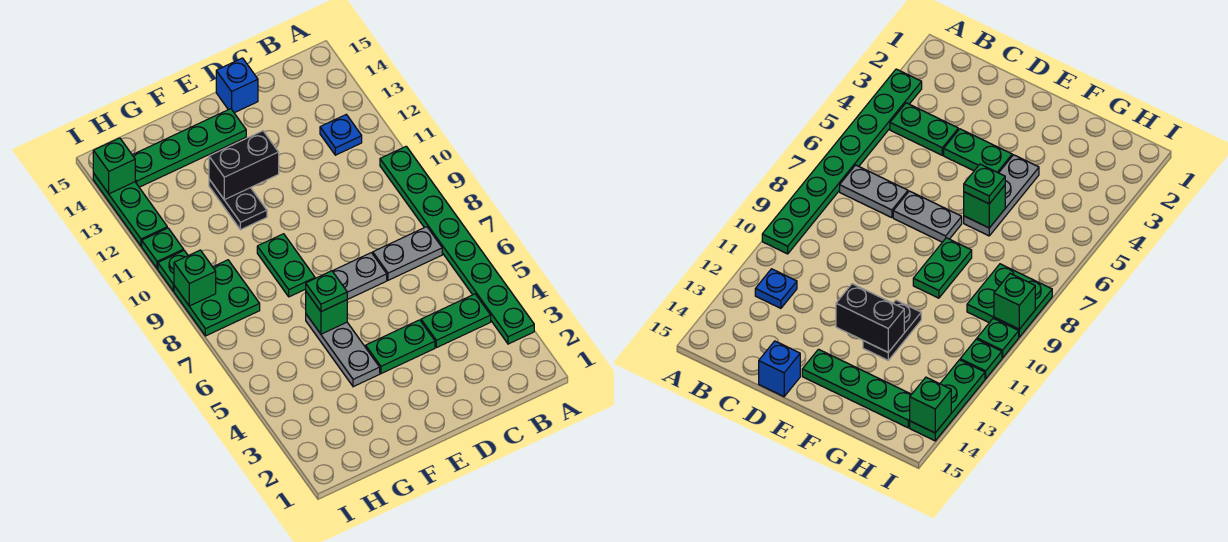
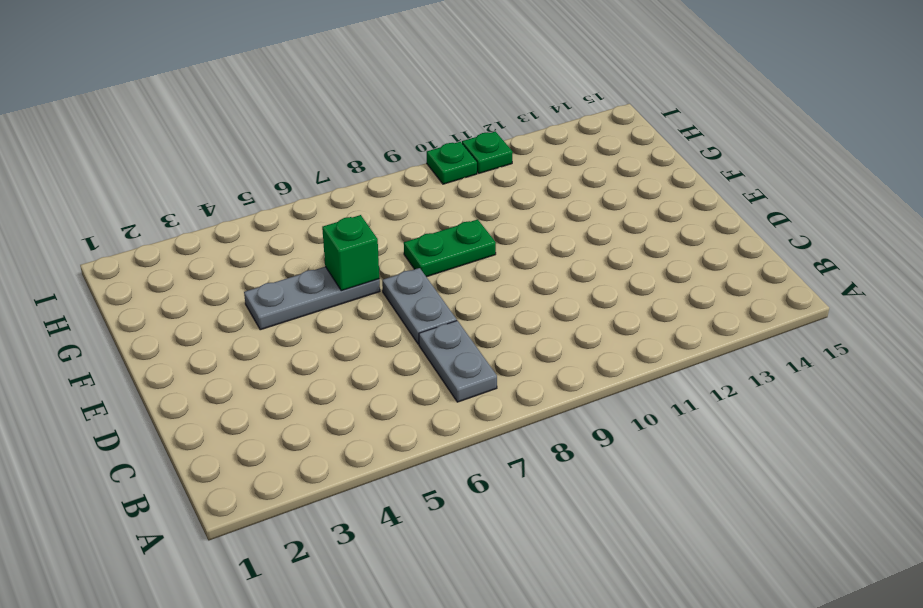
none -> green plate A3:A10 level 1
none -> green plate B4:C4 level 1
none -> blue plate B12 level 1

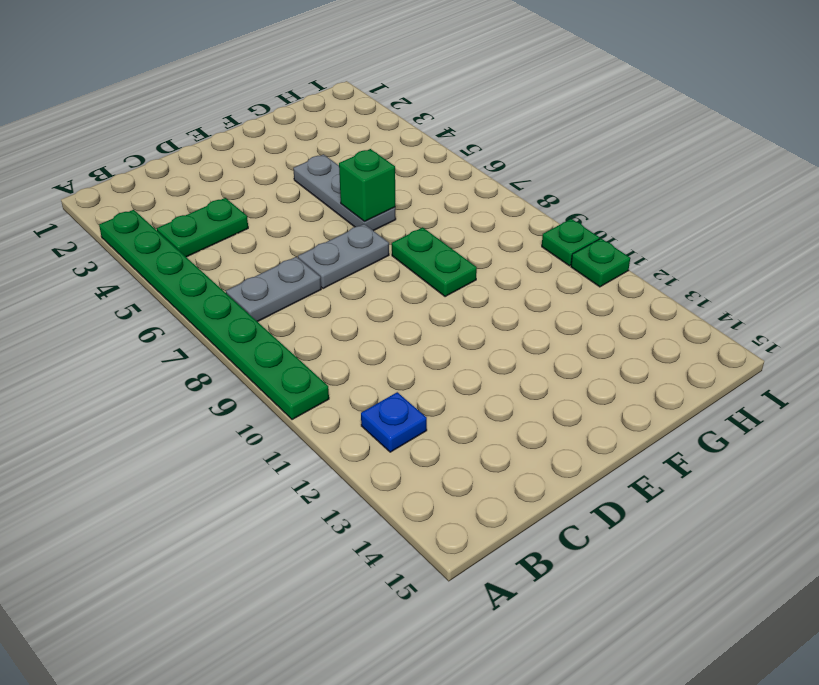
none -> green plate D4:E4 level 1
none -> blue brick D15 level 1
none -> green plate E14:H14 level 1

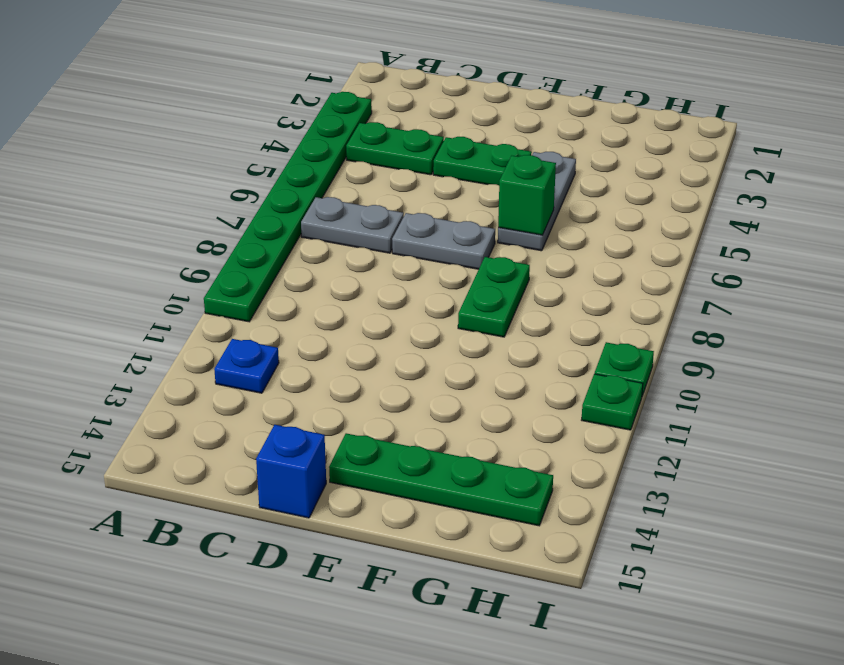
none -> black plate F11:F12 level 1
none -> green plate H8:I9 level 1
none -> green plate I12:I14 level 1

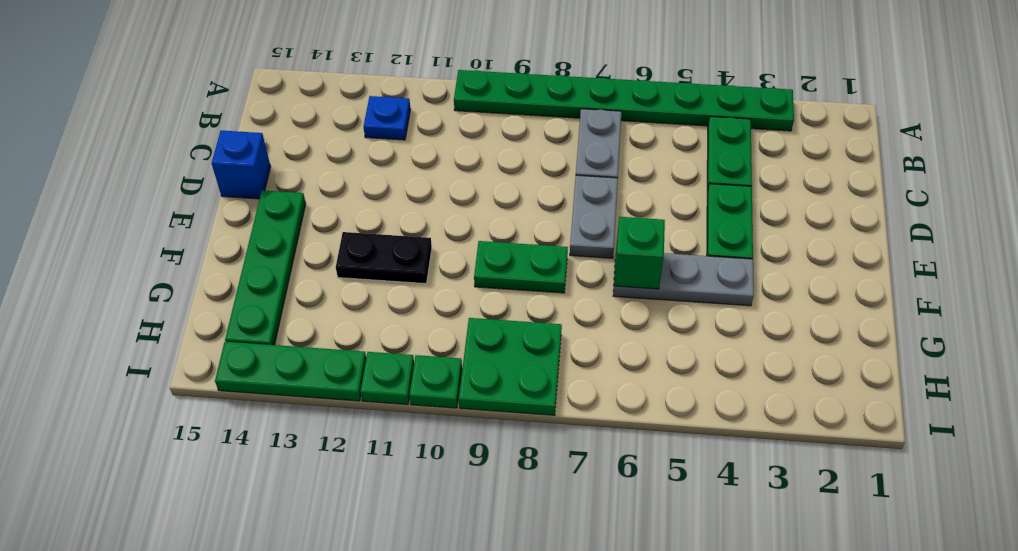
none -> black brick E12:F12 level 2
none -> green brick I9 level 2
none -> green brick I14 level 2

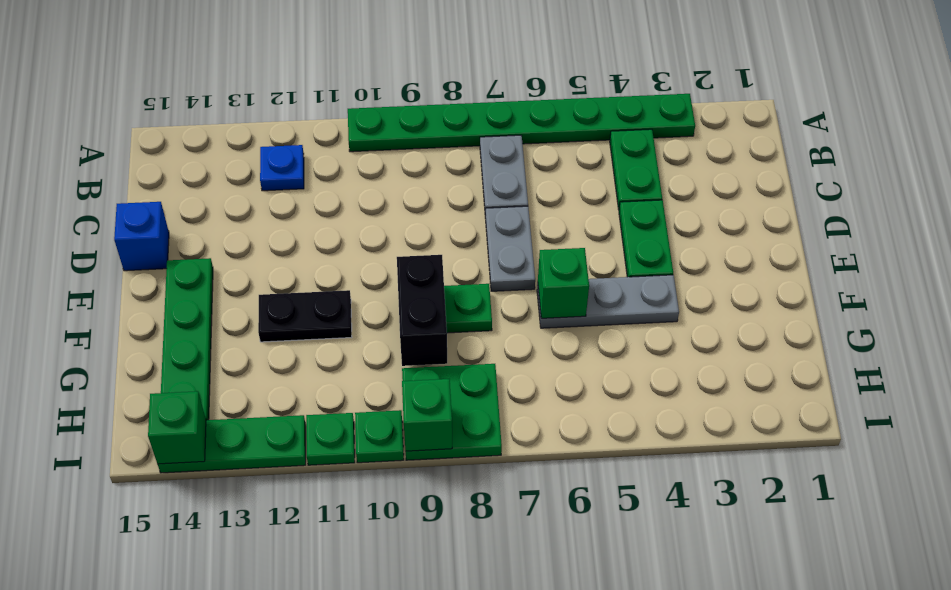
black brick F9:G9 level 2 -> black brick E12:F12 level 2
none -> green plate F6 level 3

